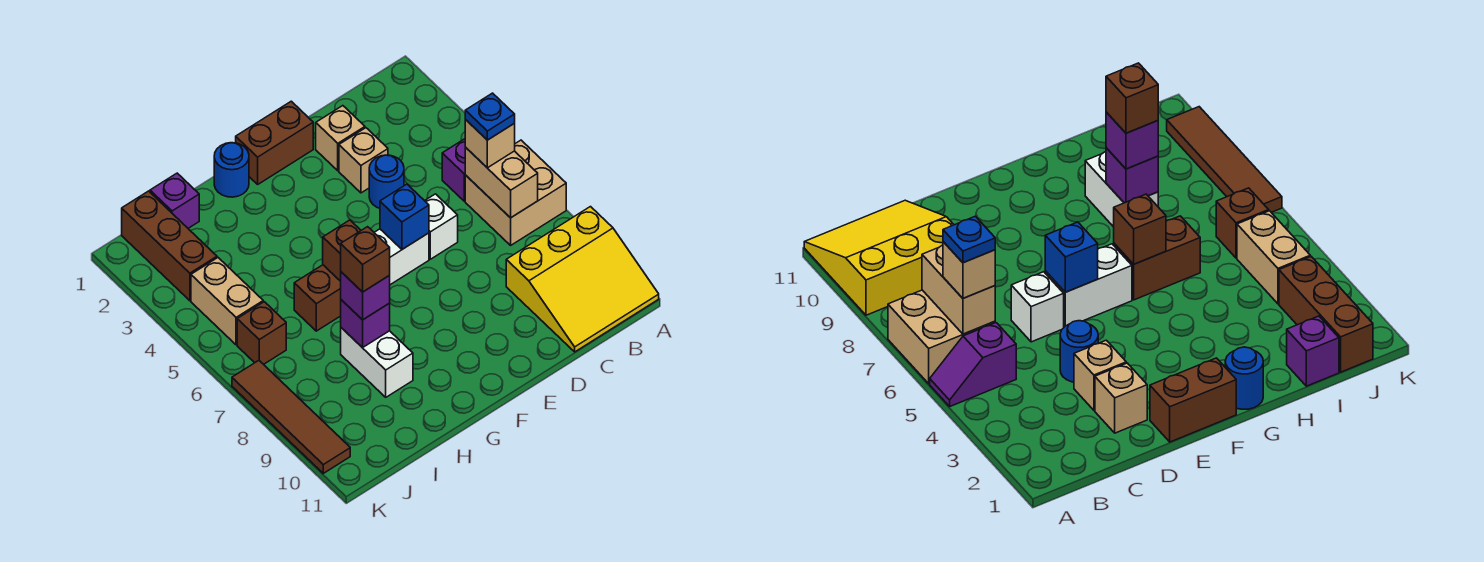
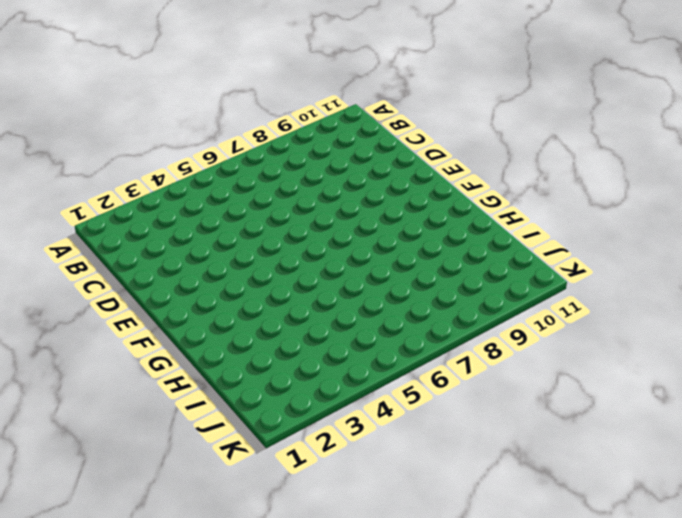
none -> purple slope A5:B5 level 1 top B
none -> tan brick A6:B7 level 1
none -> yellow slope A9:C11 level 1 top 9

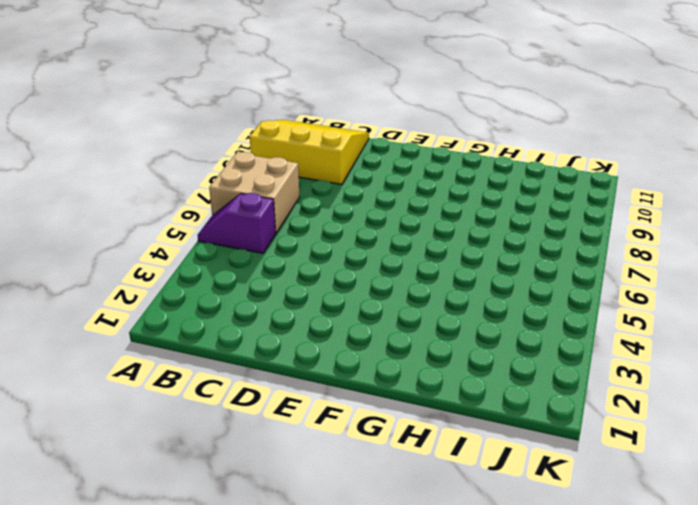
none -> tan brick D2 level 1
none -> tan brick D3 level 1
none -> blue round brick D4 level 1

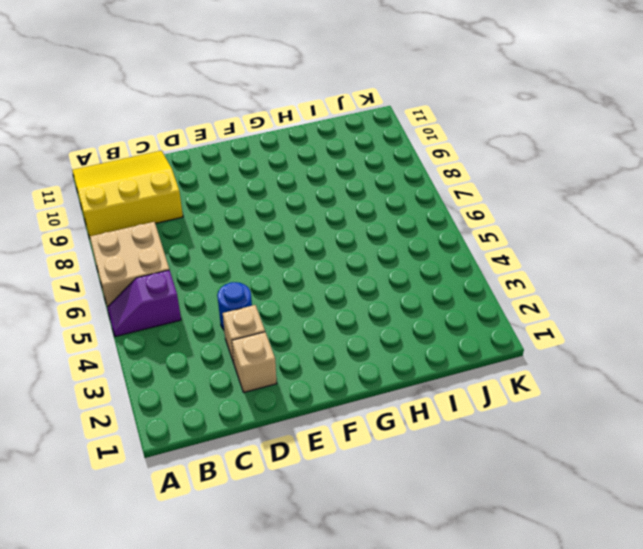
none -> white brick D6 level 1
none -> brown brick E1:F1 level 1
none -> white brick E6:F6 level 1

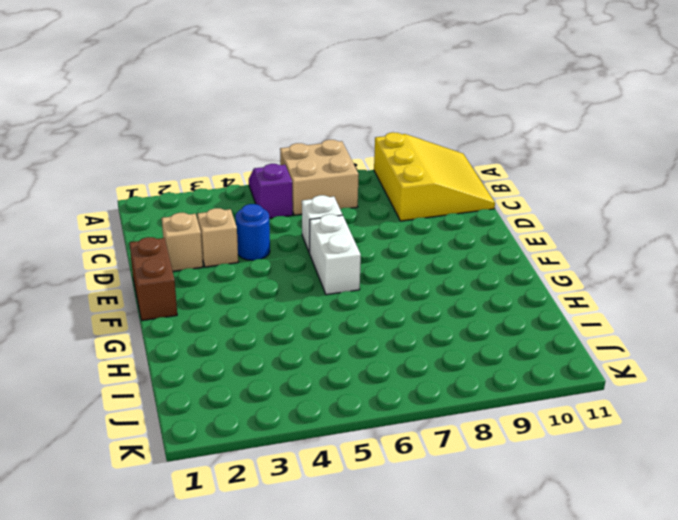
none -> blue round brick G1 level 1
none -> brown brick G6:H6 level 1
none -> white brick H8:H9 level 1

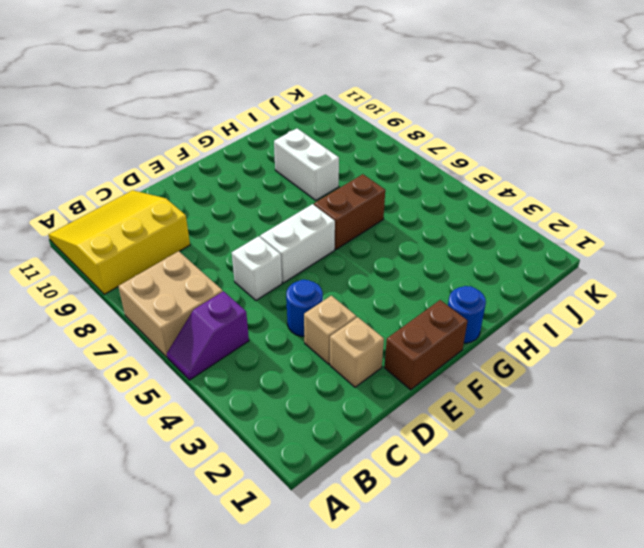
none -> purple brick I1 level 1
none -> brown brick J1:J3 level 1
none -> tan brick J4:J5 level 1

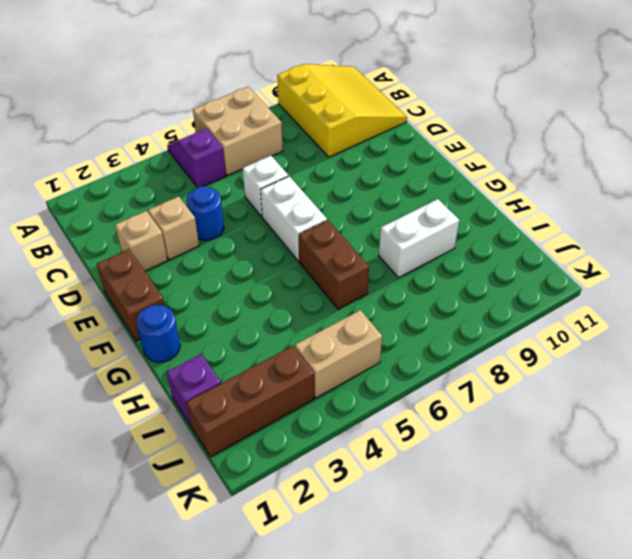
none -> brown brick J6 level 1
none -> brown tile K7:K10 level 1
none -> tan brick B6:B7 level 2

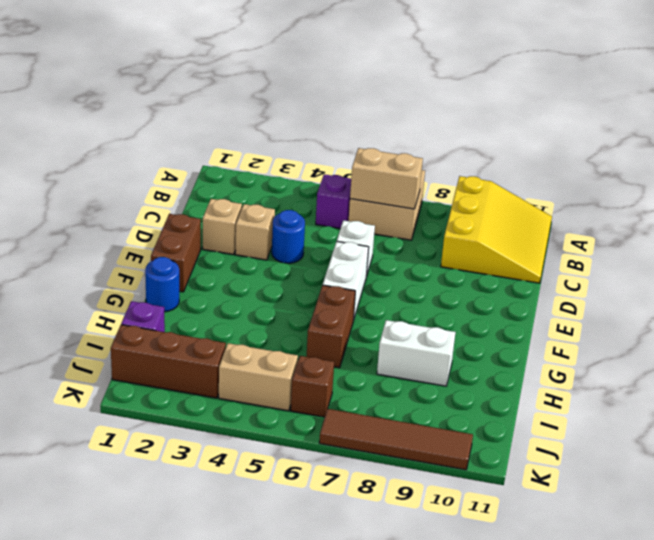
none -> blue brick E6 level 2
none -> brown brick G6 level 2
none -> purple brick H8 level 2

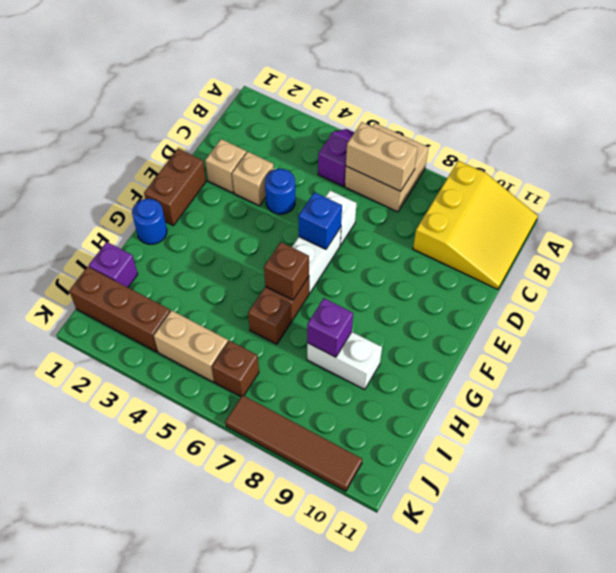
none -> tan brick B6 level 3
none -> purple brick H8 level 3
none -> blue plate B6 level 4

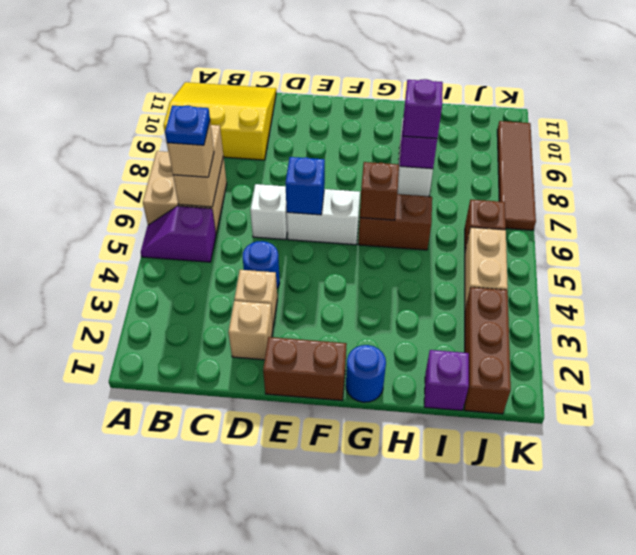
none -> brown brick H8 level 4

